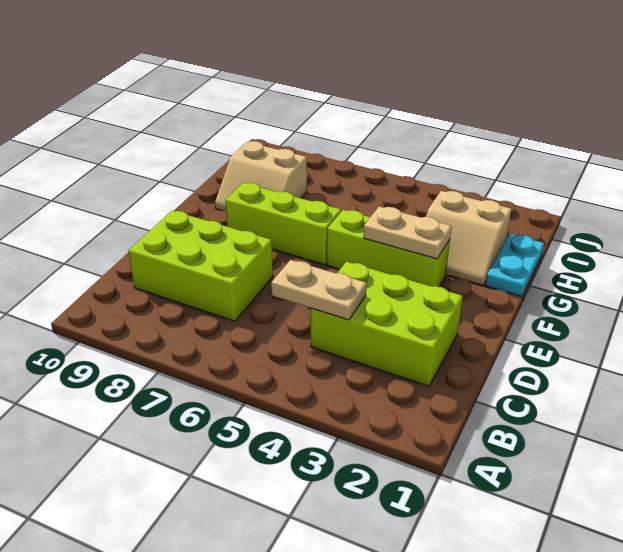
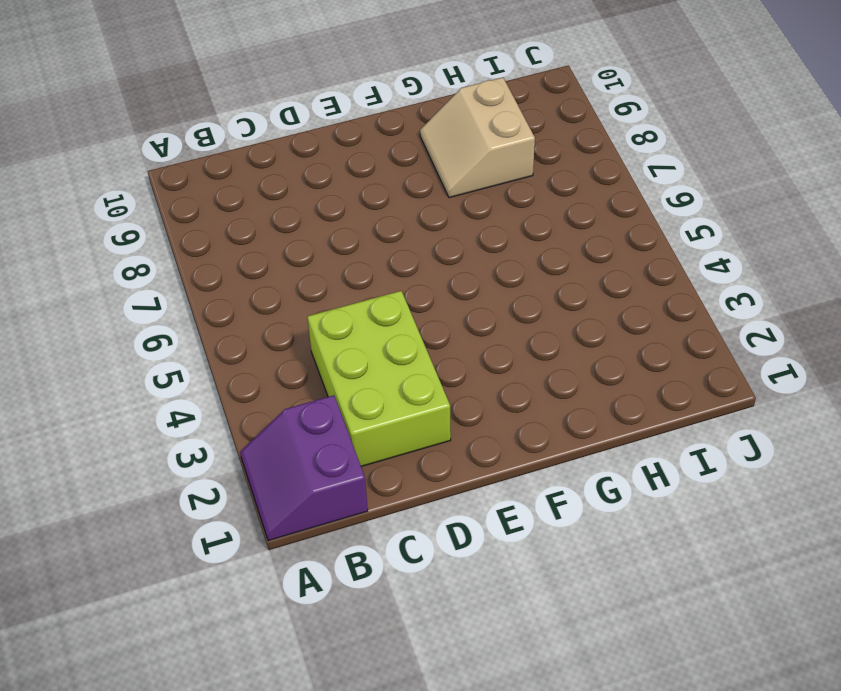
purple slope A1:B2 level 1 top B -> none
none -> lime brick C7:D9 level 1
none -> lime brick F3:F5 level 1

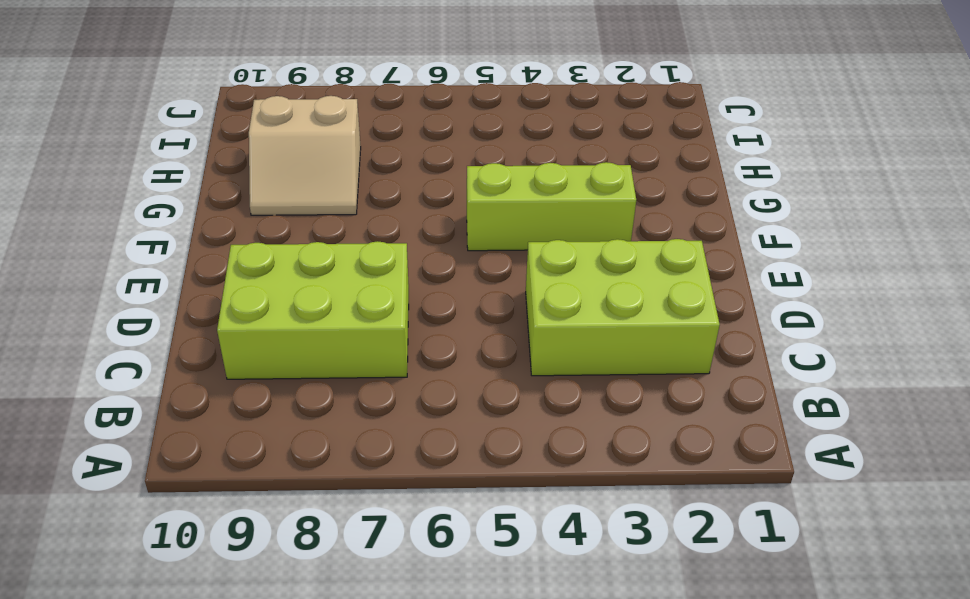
none -> lime brick F6:F8 level 1
none -> cyan plate G1:H1 level 1

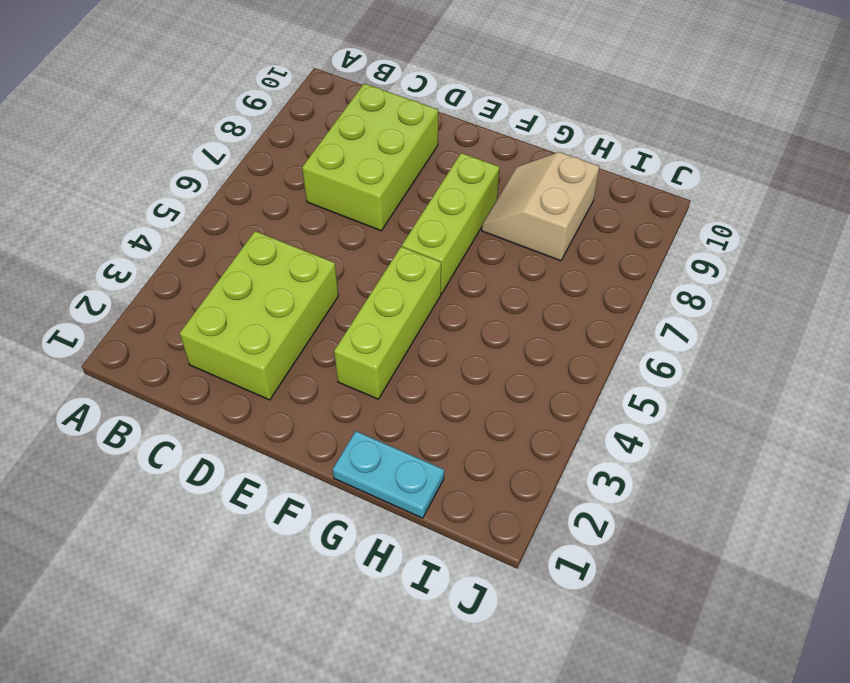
none -> tan slope G2:H3 level 1 top H
none -> tan plate C4:C5 level 2

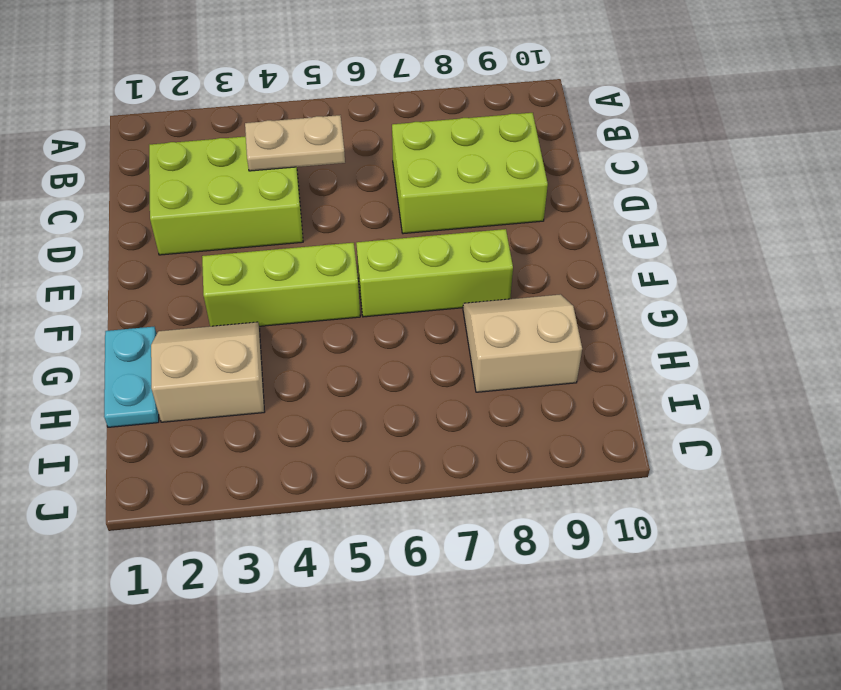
none -> tan plate F3:F4 level 2

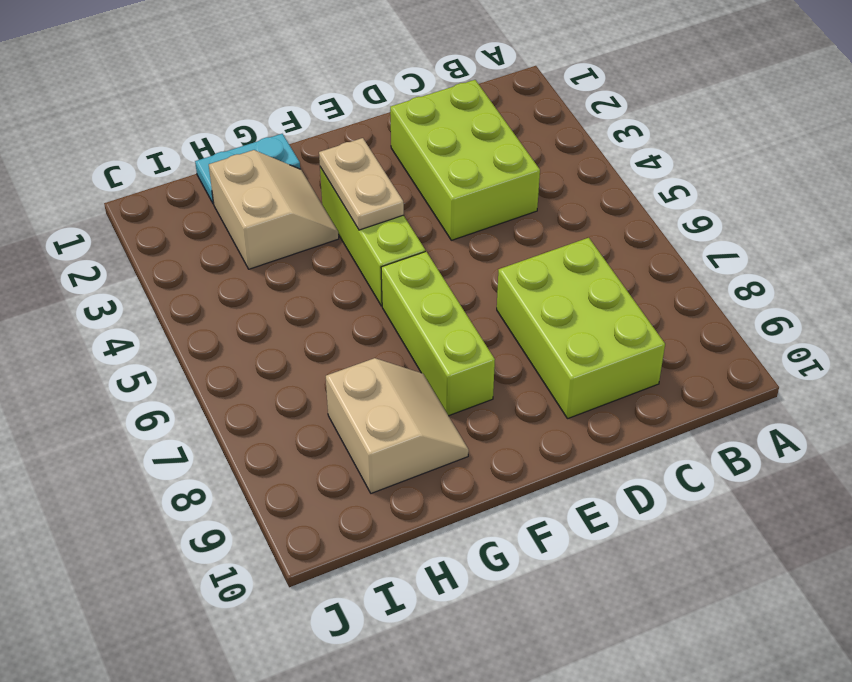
none -> tan plate C4:C5 level 2

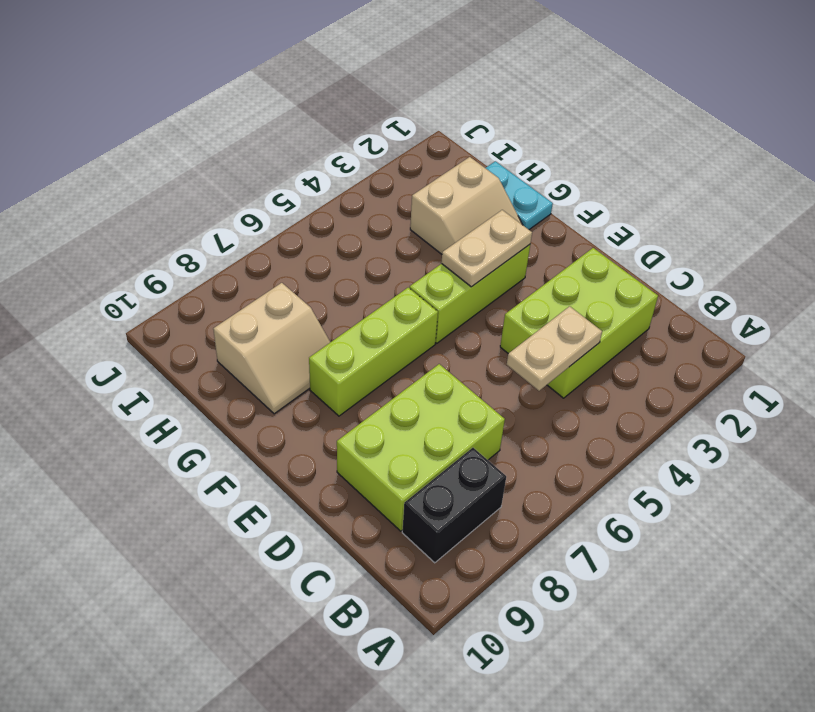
black brick B8:B9 level 1 -> none

